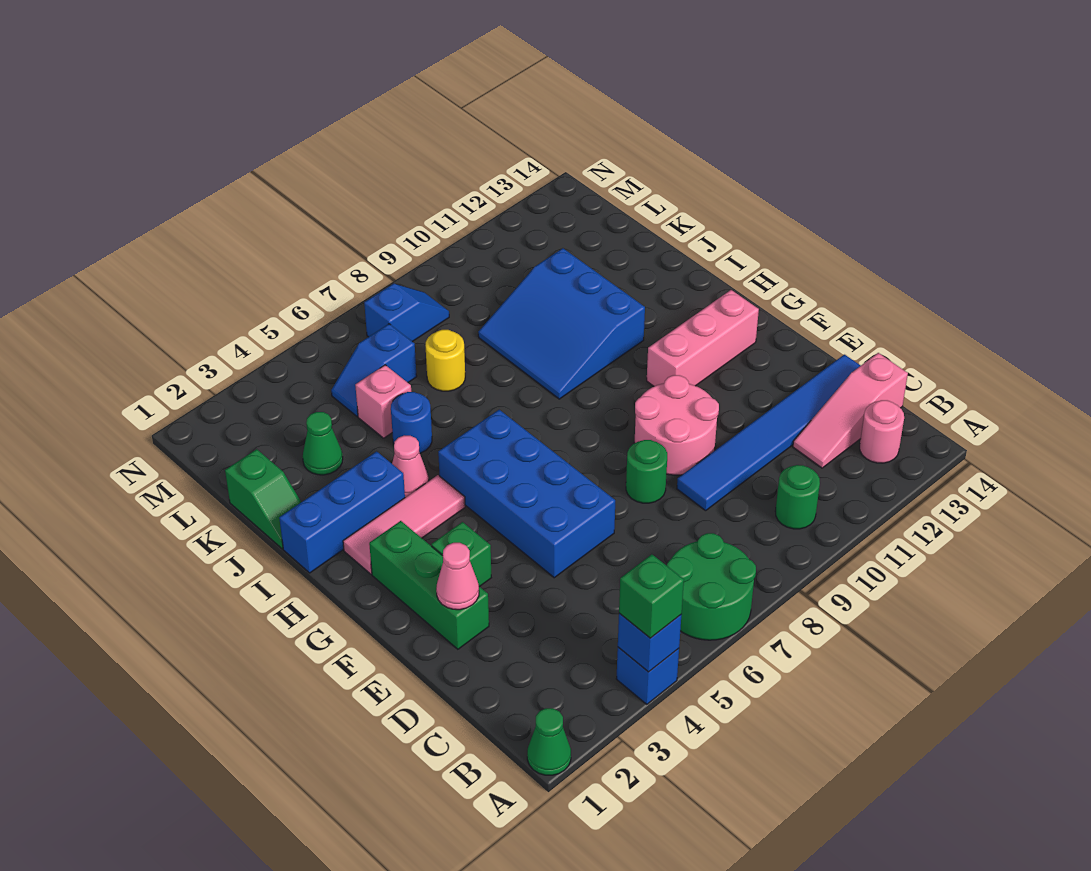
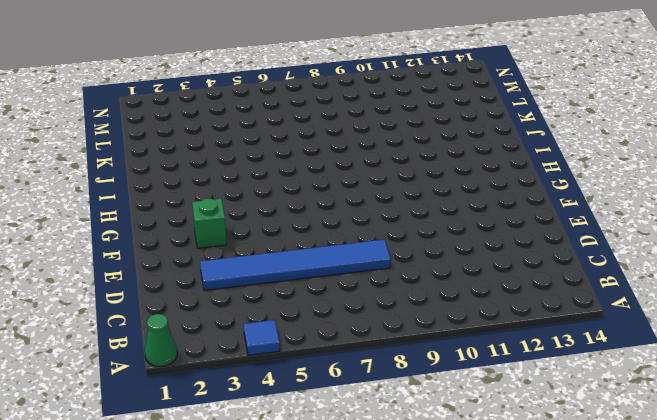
blue tile A4 level 1 -> blue brick A4 level 1
blue tile D3:D8 level 1 -> blue tile D9:D14 level 1
none -> green round brick A6:B7 level 1
none -> green round brick B10 level 1
none -> pink round brick B13 level 1

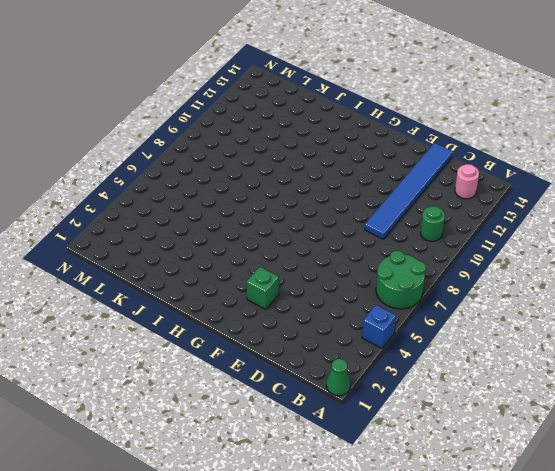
none -> pink slope C12:C14 level 1 top 14
none -> green brick E2:G2 level 1
none -> blue brick E5:H6 level 1

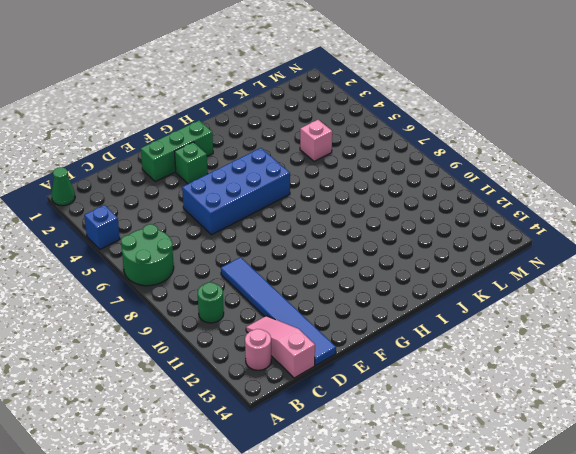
none -> green round brick E8 level 1
none -> pink round brick E9:F10 level 1
none -> pink brick G11:G13 level 1

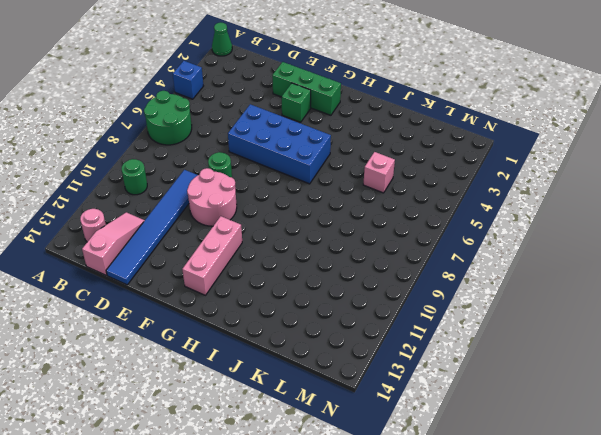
none -> pink tile H2:H4 level 1
none -> blue brick I1:I3 level 1
none -> pink cone I4 level 1

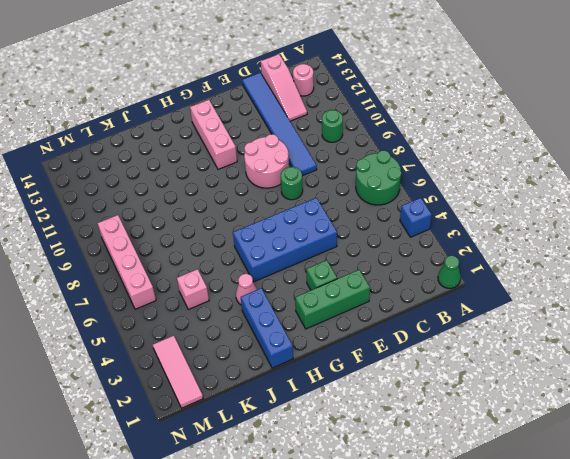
pink tile M1:M3 level 1 -> pink tile H2:H4 level 1
pink brick M6:M9 level 1 -> blue slope M7:M8 level 1 top 7
none -> blue slope I9:K11 level 1 top 11
none -> green slope J1:K1 level 1 top K
none -> blue round brick J5 level 1

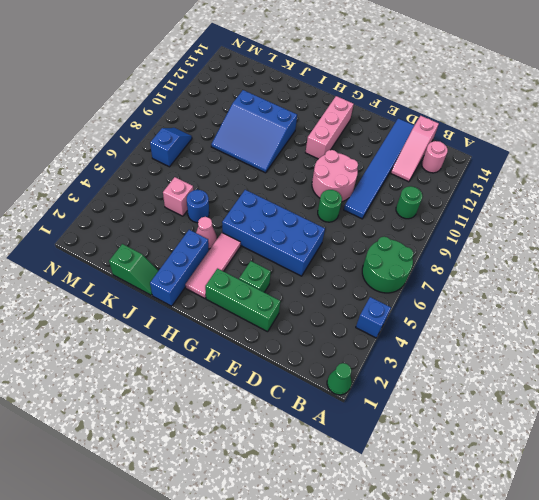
none -> green cone K3 level 1
none -> yellow round brick K7 level 1
none -> blue slope L5:L6 level 1 top 6

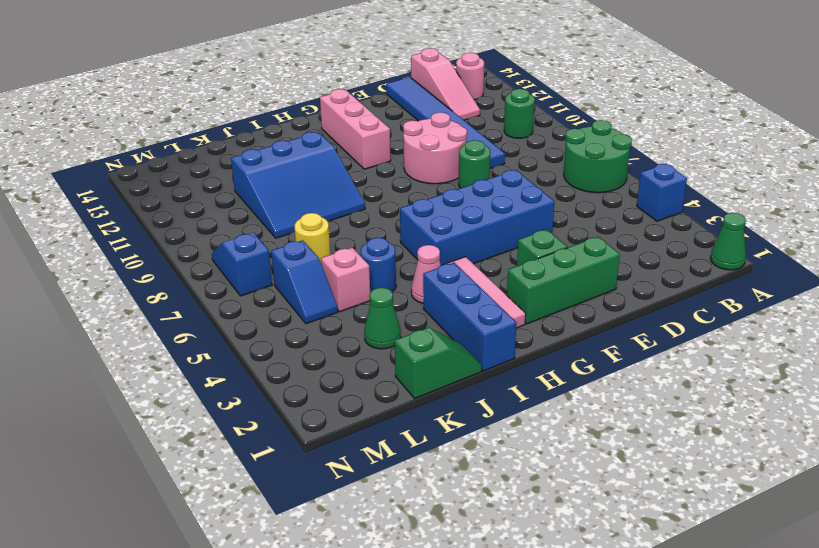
none -> blue brick A4 level 2
none -> pink cone E2 level 2
none -> green brick A4 level 3

